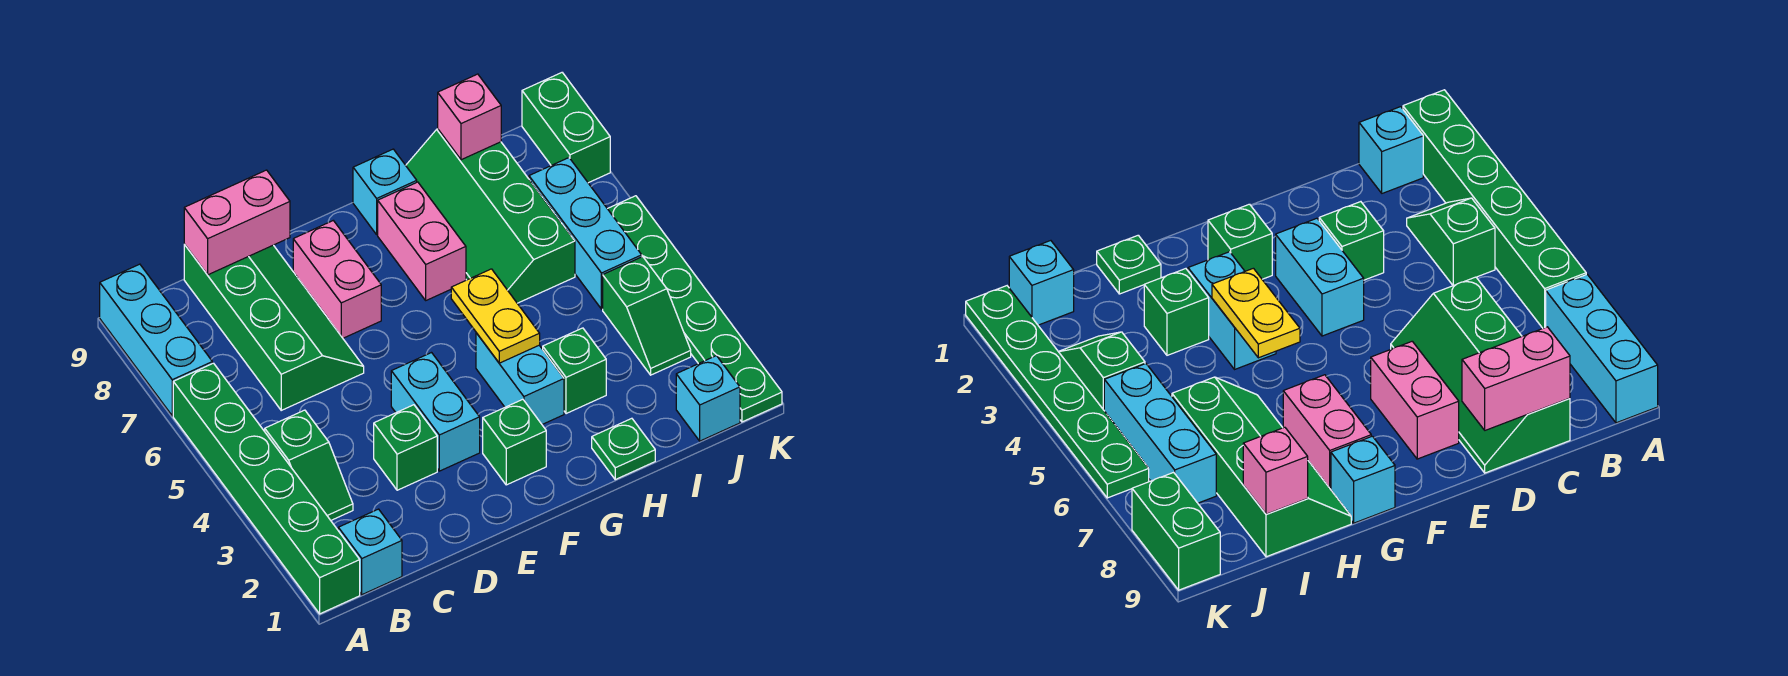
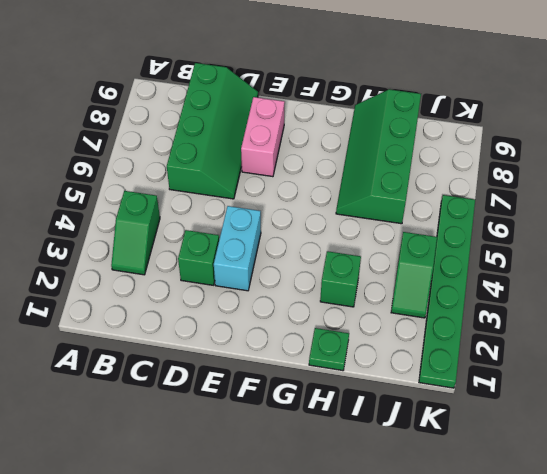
none -> green brick A1:A6 level 1
none -> cyan brick A7:A9 level 1
none -> cyan brick B1 level 1

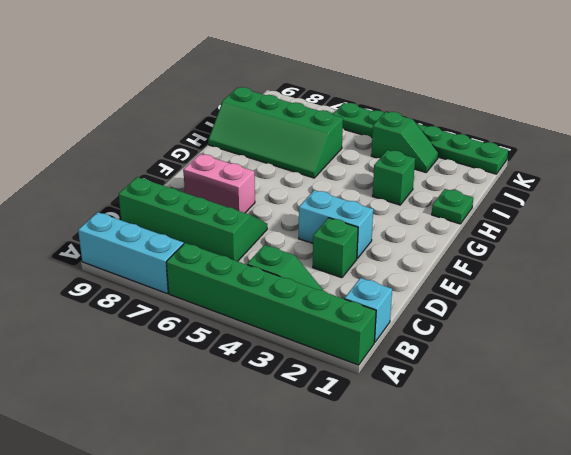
none -> green brick F2 level 1
none -> cyan brick G3:G4 level 1
none -> pink brick G7:G8 level 1

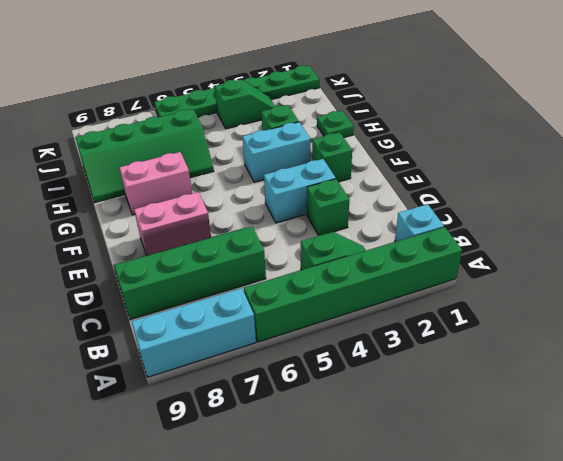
none -> cyan brick G9 level 1
none -> cyan brick J1 level 1
none -> cyan brick J5:J7 level 1

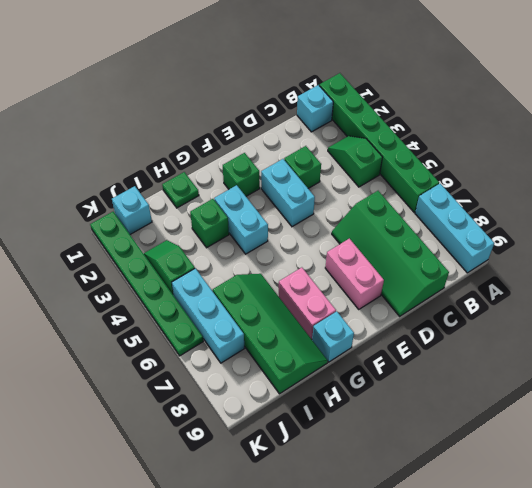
none -> green brick K8:K9 level 1
none -> pink brick C9:D9 level 2
none -> yellow plate G4:G5 level 2

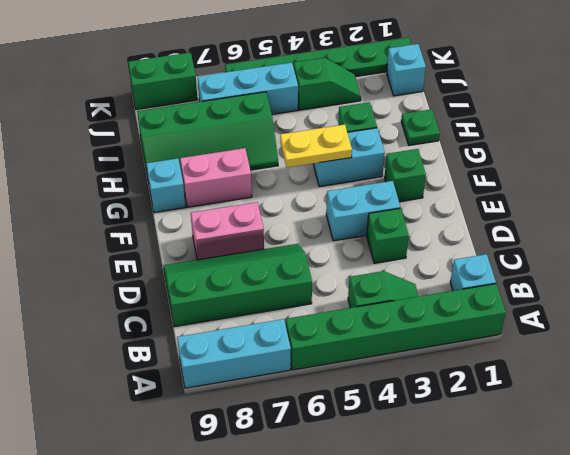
none -> pink brick C9:D9 level 2
none -> pink brick I9 level 2

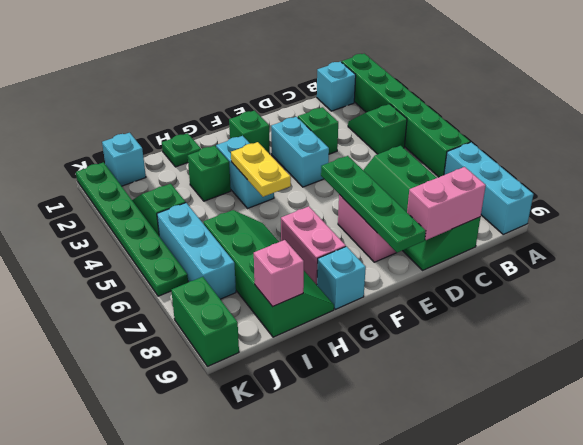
green plate E6:E9 level 2 -> none

